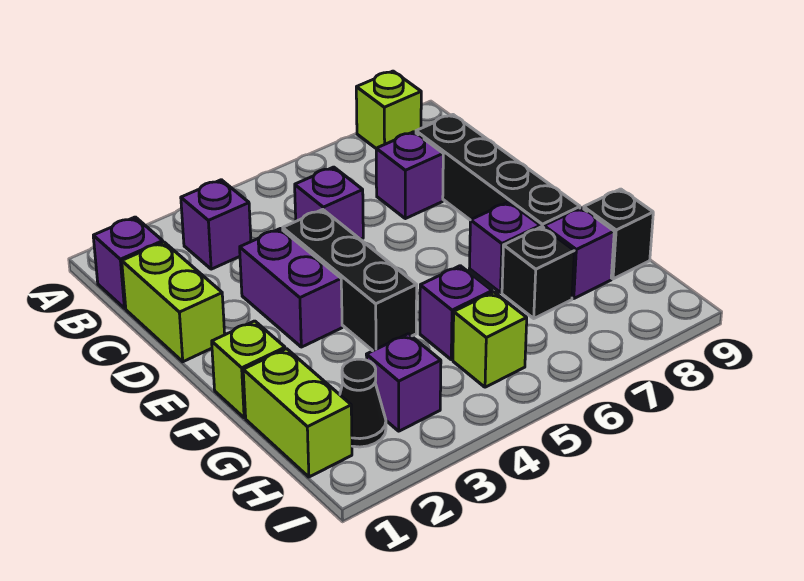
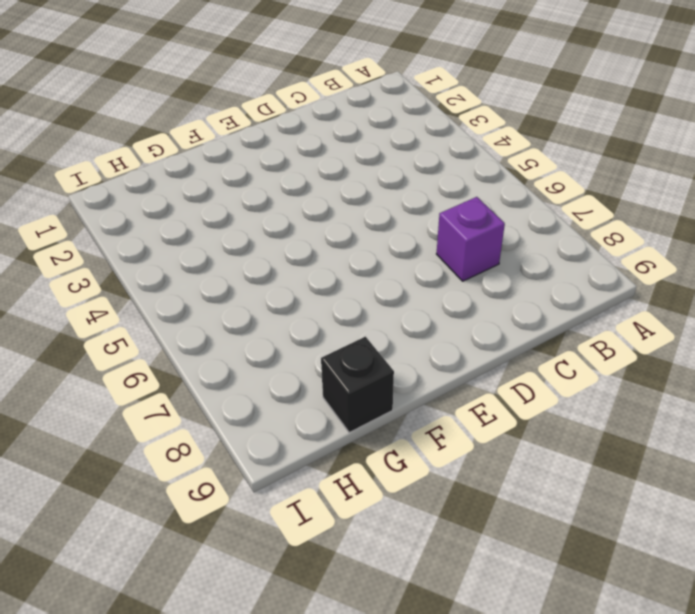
none -> lime brick A8 level 1
none -> purple brick B1 level 1
none -> purple brick B3 level 1

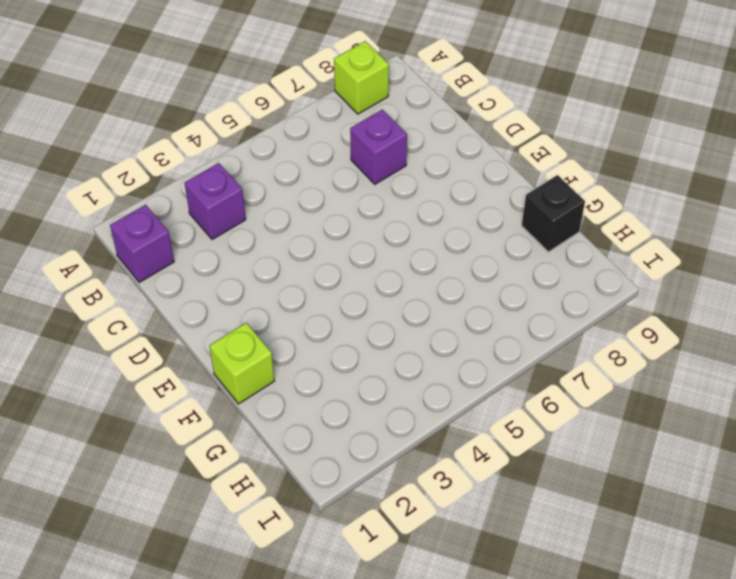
none -> lime brick C1:D1 level 1
none -> purple brick C5 level 1
none -> black brick C8:F8 level 1

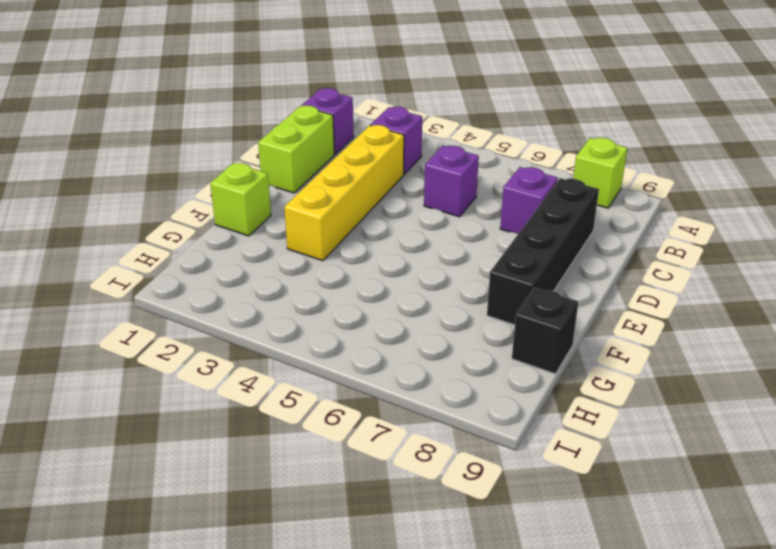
yellow brick C3:F3 level 1 -> purple brick D3:E3 level 1
none -> black brick D4:F4 level 1
none -> purple brick F7 level 1
none -> lime brick G1:H1 level 1

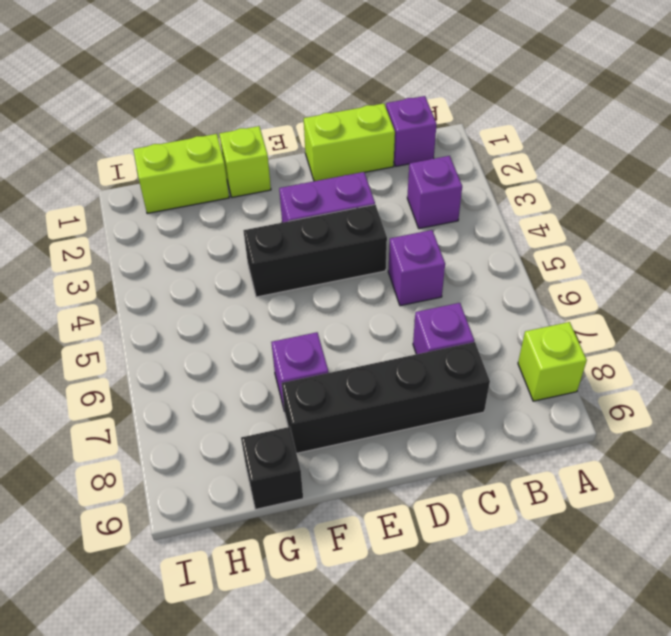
none -> purple brick G5 level 1
none -> black brick G7 level 1
none -> purple brick G8 level 1

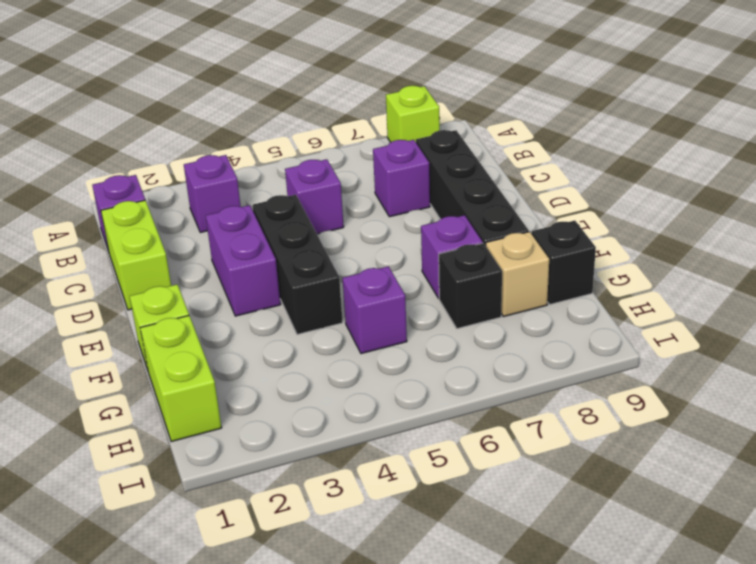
tan brick G8 level 1 -> purple brick G8 level 1
none -> black cone H2 level 1
none -> purple brick H3 level 1
none -> lime brick H5 level 1

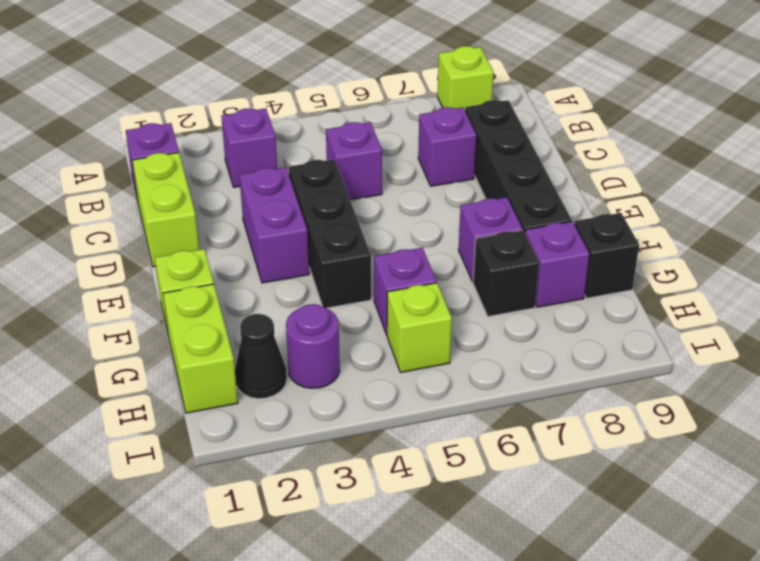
purple round brick H3 level 1 -> purple brick H3 level 1

